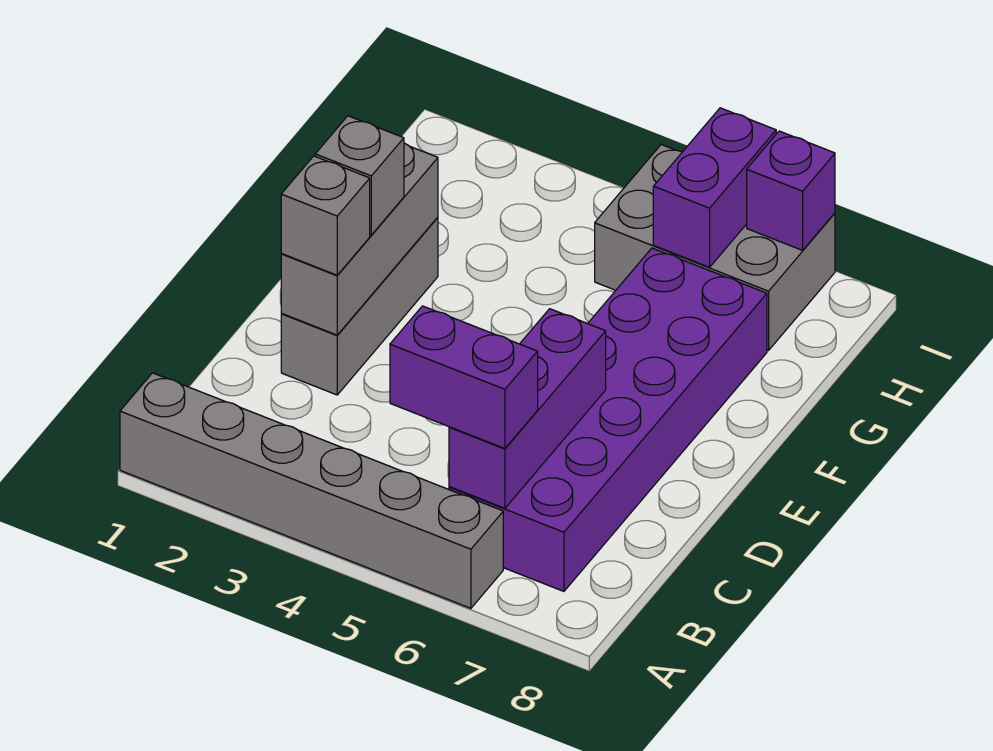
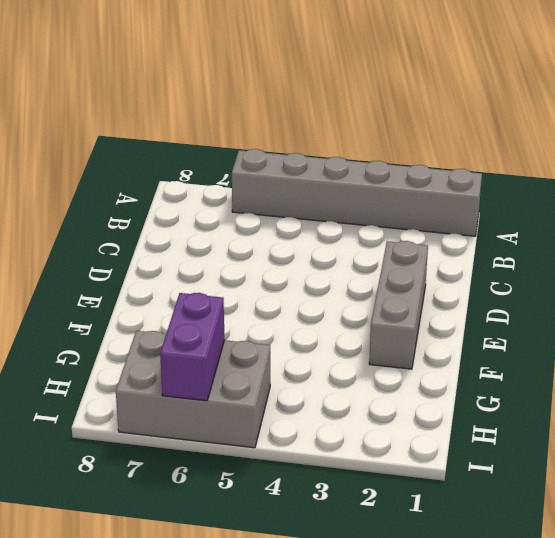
none -> purple brick B6:G7 level 1
none -> purple brick B6:D6 level 2

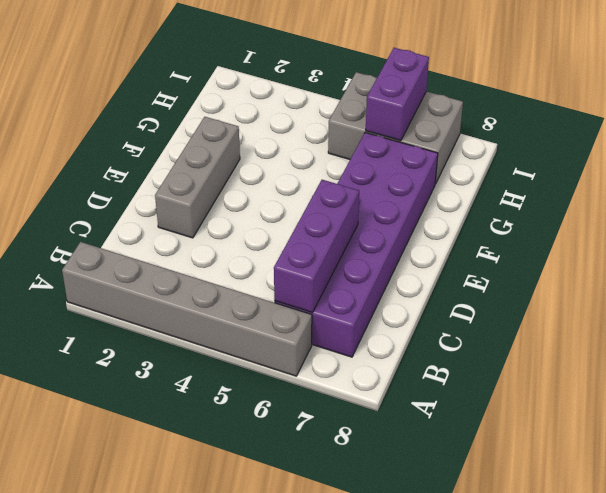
none -> grey brick D2:F2 level 2
none -> purple brick I7 level 2

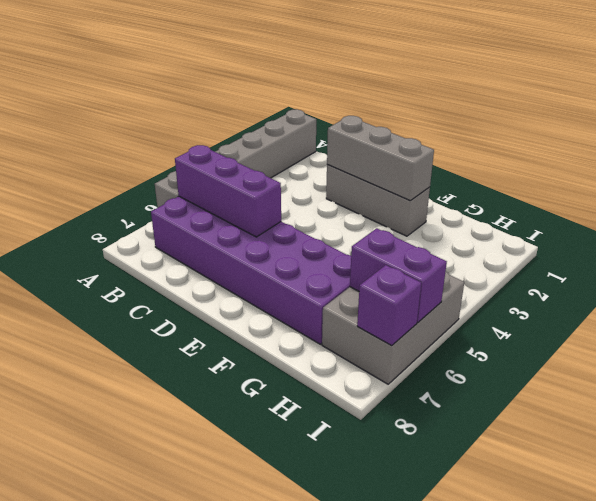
none -> purple brick B5:B6 level 3
none -> grey brick D2 level 3

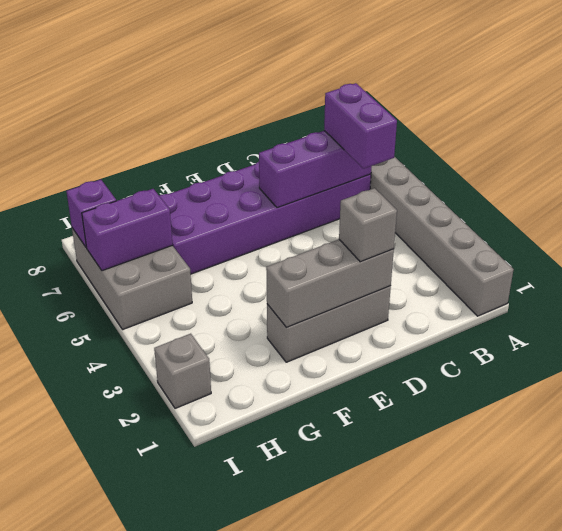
grey brick I2 level 1 -> grey brick E2 level 3

